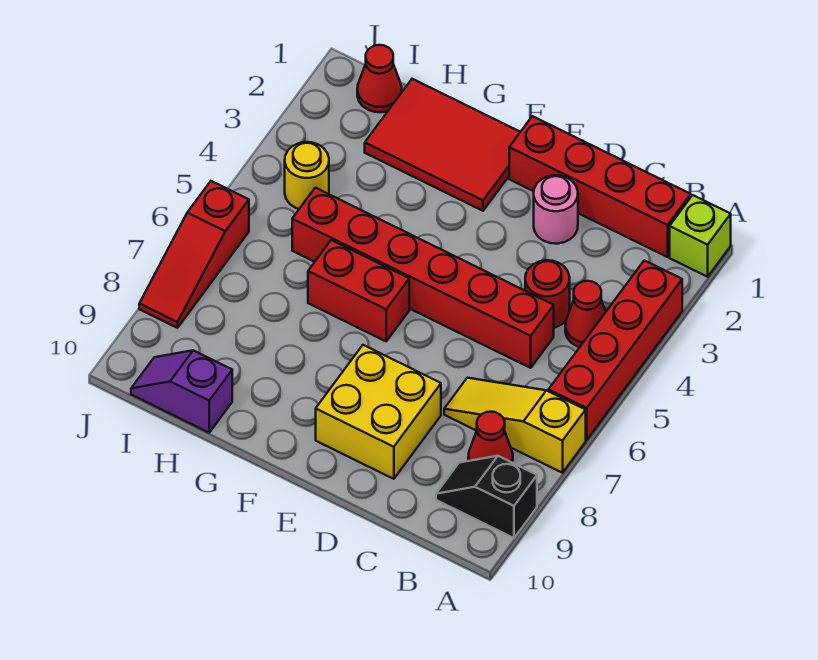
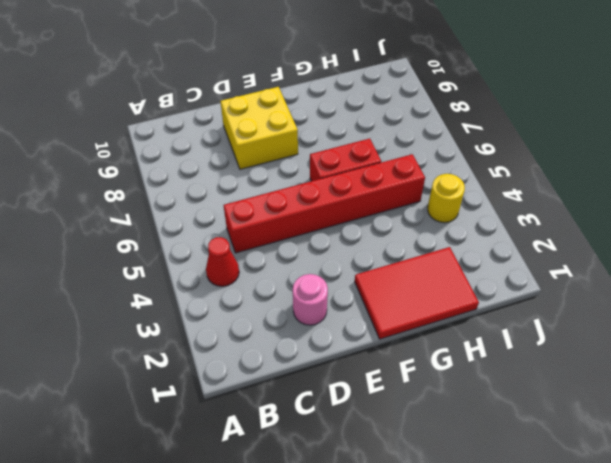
none -> lime brick A1 level 1
none -> red brick A3:A6 level 1
none -> yellow slope A7:C7 level 1 top A

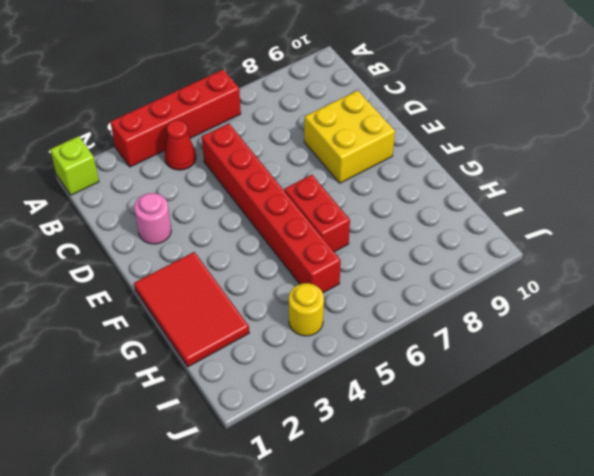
none -> yellow slope A7:C7 level 1 top A
none -> black slope A9:B9 level 1 top A
none -> red brick B1:E1 level 1

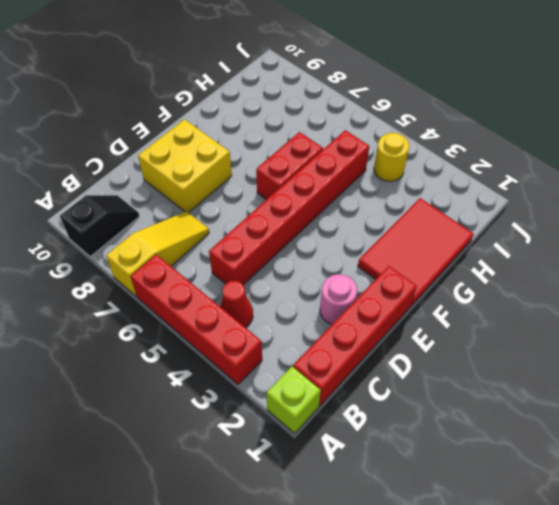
none -> red cone B8 level 1
none -> red round brick C4 level 1
none -> purple slope H10:I10 level 1 top H

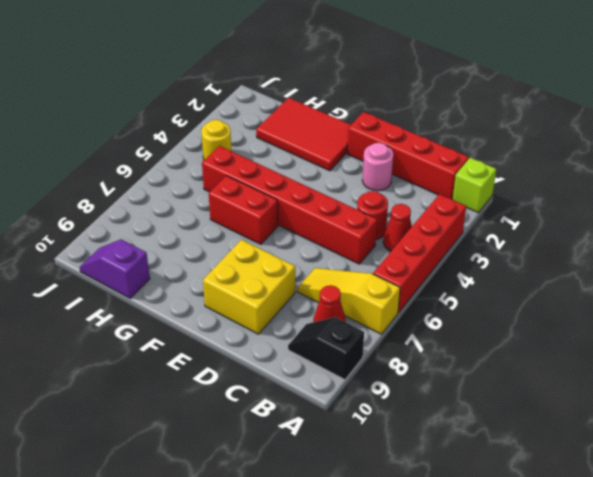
none -> red cone I1 level 1
none -> red slope J6:J8 level 1 top 6

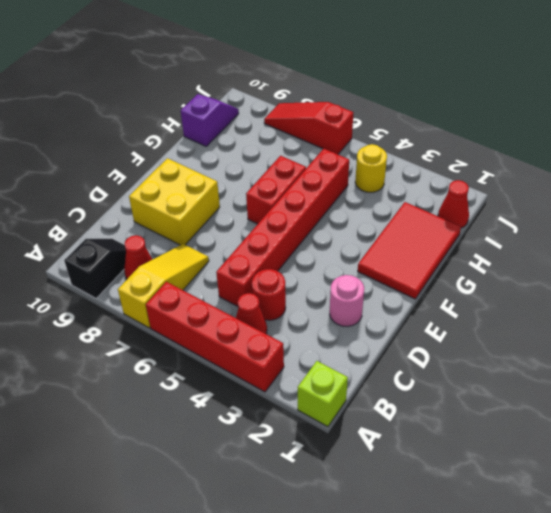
none -> red brick B1:E1 level 1

